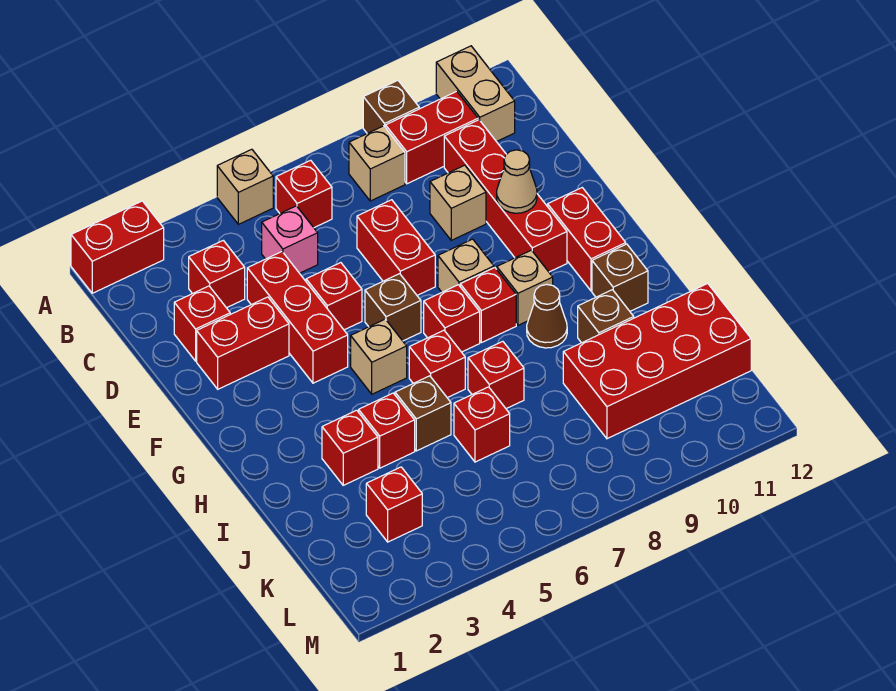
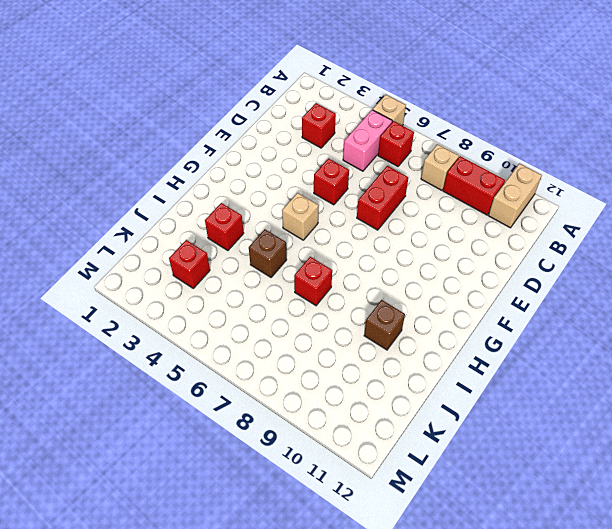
pink brick B5:C5 level 1 -> pink brick C5 level 1
none -> red brick A1:A2 level 1
none -> brown brick A9 level 1
none -> red brick C10:F10 level 1
none -> red brick D2 level 1

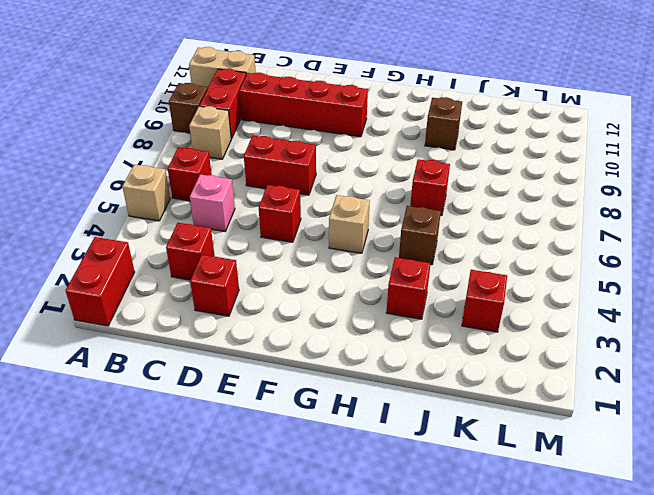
none -> red brick D4:F4 level 1
none -> tan brick D9 level 1
none -> red brick E2:E3 level 1
none -> brown brick F6 level 1

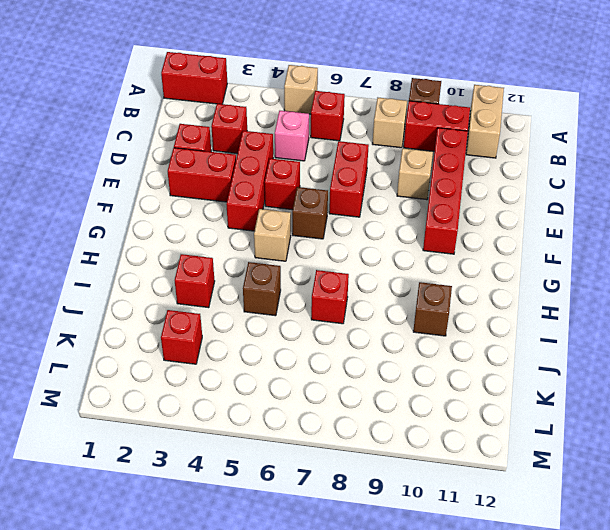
none -> tan brick F8 level 1
none -> red brick F11:G11 level 1
none -> red brick G7 level 1
none -> red brick G8 level 1

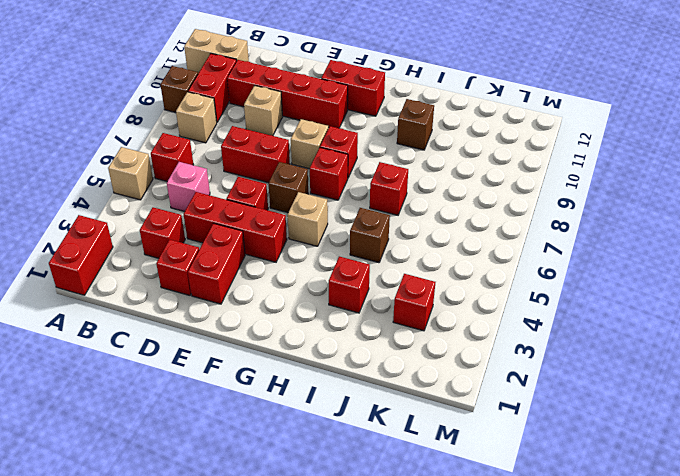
none -> tan brick G9 level 1
none -> red brick H6 level 1
none -> brown cone H9 level 1
none -> brown brick H11 level 1

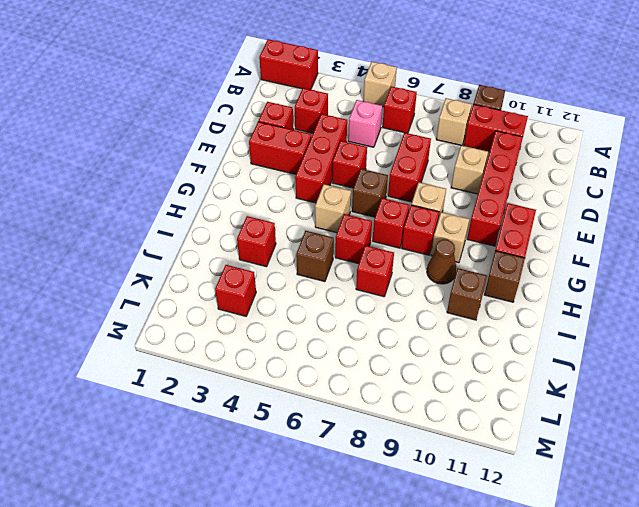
none -> tan brick A11:B11 level 1
none -> red brick I4 level 1
none -> red brick J6 level 1
none -> red brick J9:K12 level 1

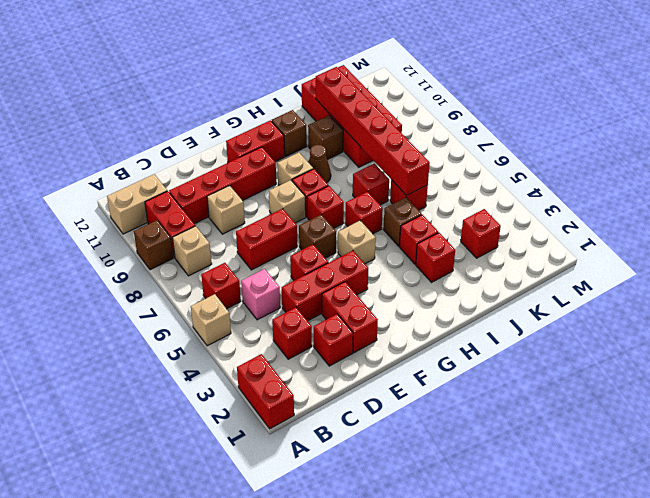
red brick J6:J11 level 2 -> none
none -> tan cone E10 level 2

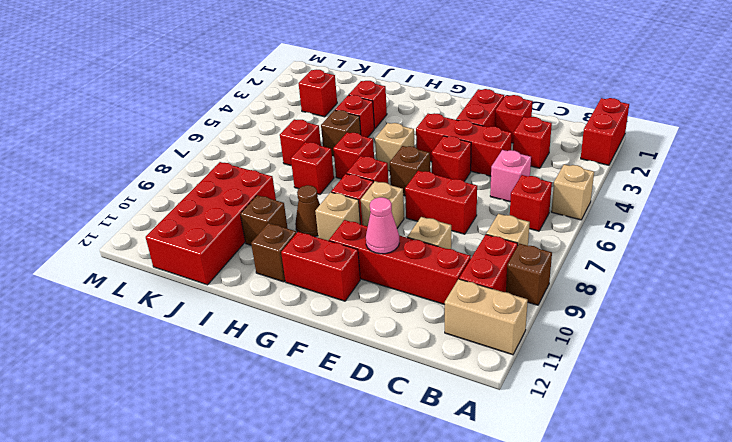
pink cone E10 level 2 -> tan cone E10 level 2

